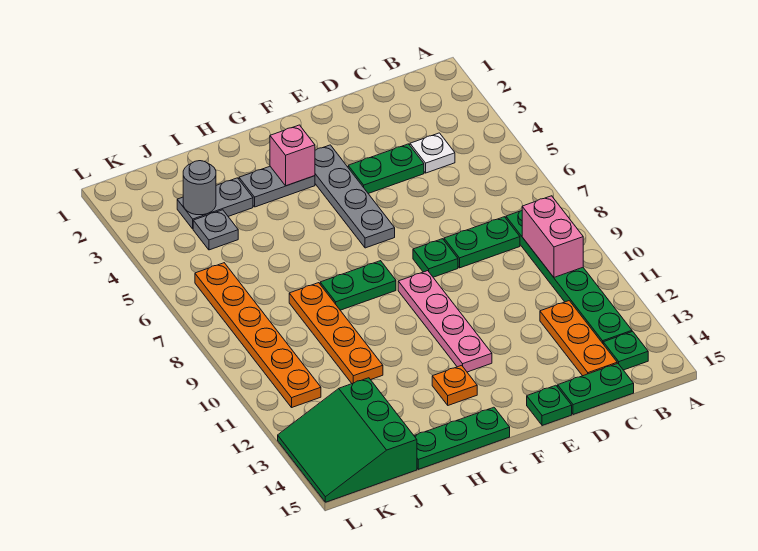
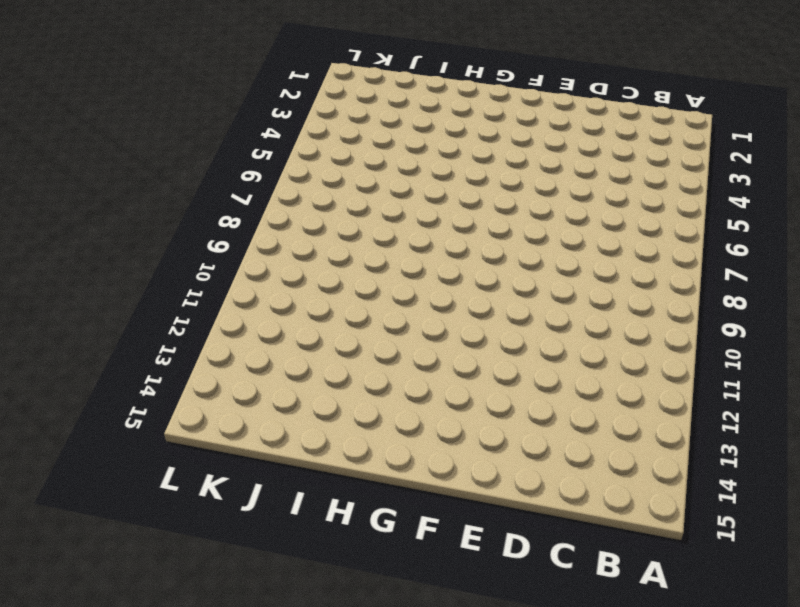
none -> green plate B8:B13 level 1
none -> green plate B14 level 1
none -> white plate C4 level 1

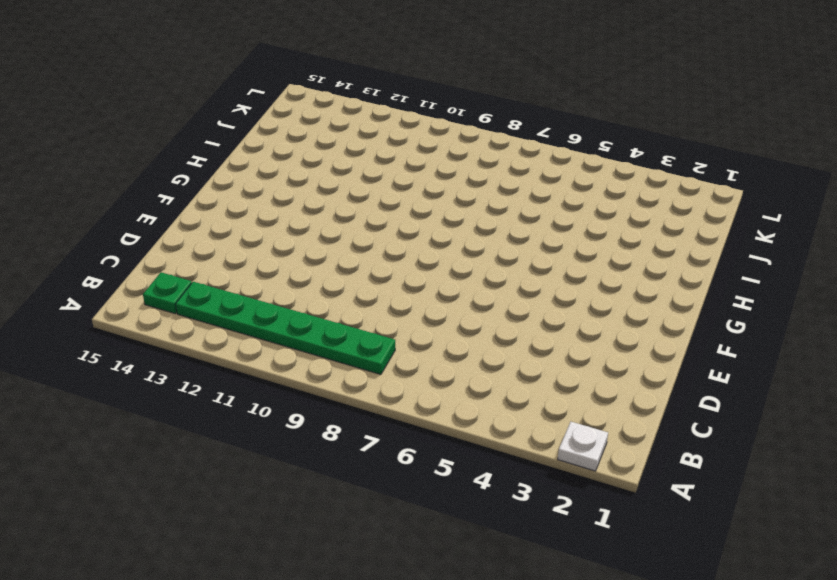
white plate A2 level 1 -> white plate C4 level 1
none -> green plate C8:D8 level 1
none -> orange plate C12:C14 level 1
none -> green plate C15:D15 level 1

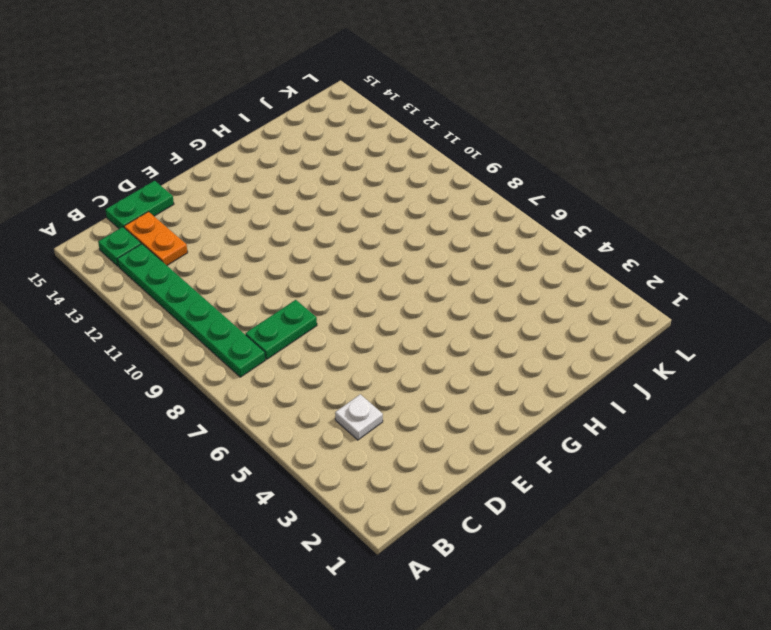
orange plate C13:C14 level 1 -> orange plate C12:C14 level 1
none -> green plate D4:E4 level 1
none -> green plate E8 level 1
none -> green plate E15 level 1

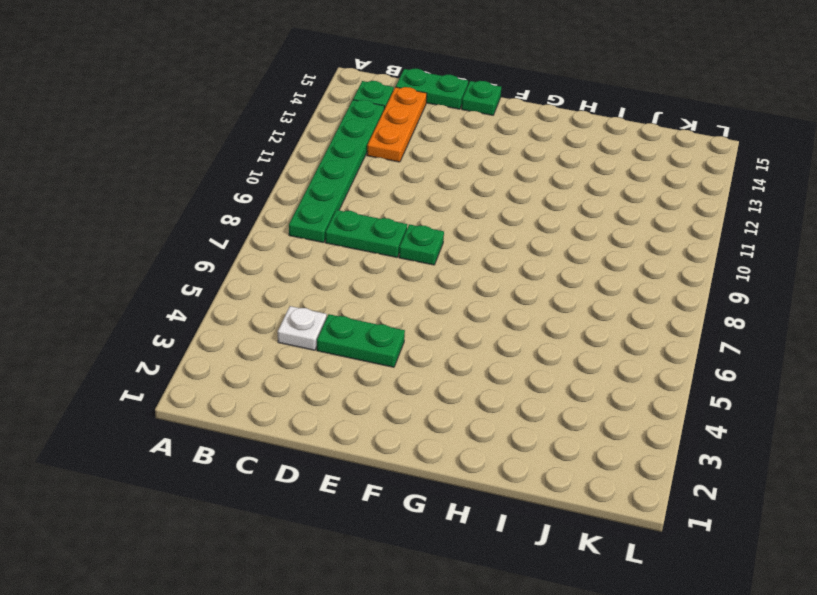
none -> grey plate F3:F6 level 1
none -> pink plate F9:F12 level 1
none -> grey plate G3:H3 level 1

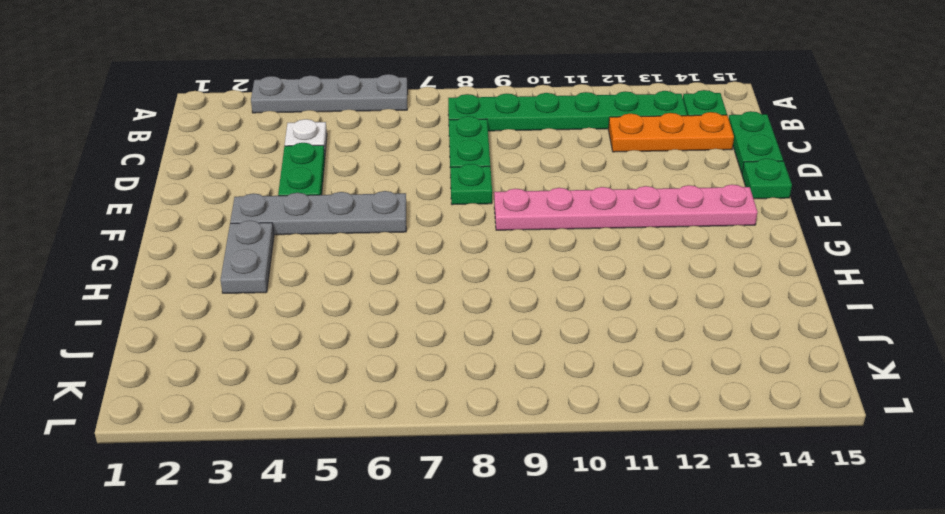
grey plate A3:A6 level 1 -> none
pink plate F9:F14 level 1 -> pink plate F9:F12 level 1
none -> green plate G8:H8 level 1
none -> orange plate G13 level 1
none -> green plate G15:I15 level 1

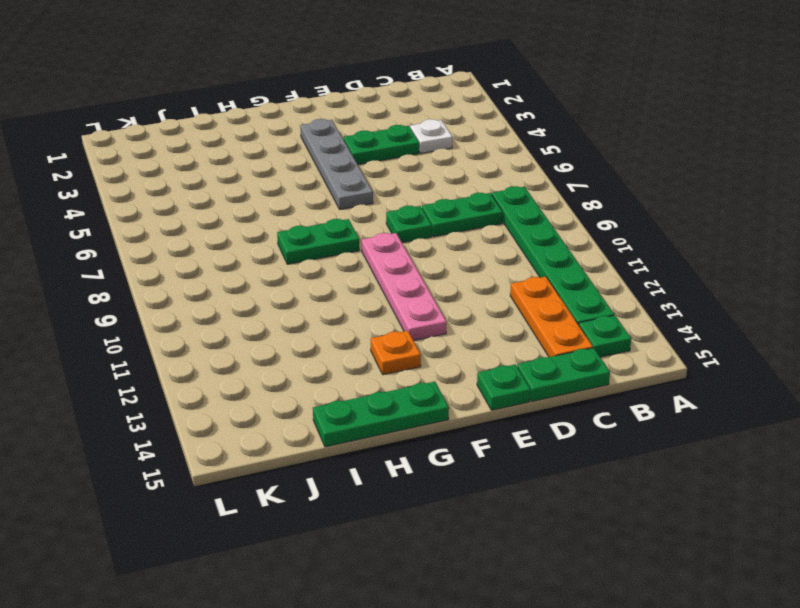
none -> grey plate G3:H3 level 1
none -> grey plate I3:J3 level 1
none -> orange plate I8:I11 level 1

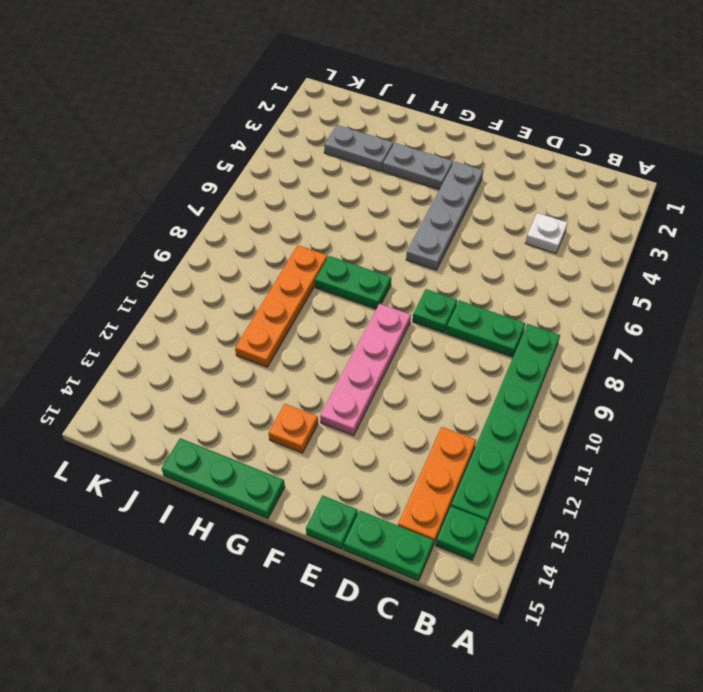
none -> green plate D4:E4 level 1
none -> grey plate J4 level 1
none -> green slope J13:L15 level 1 top J

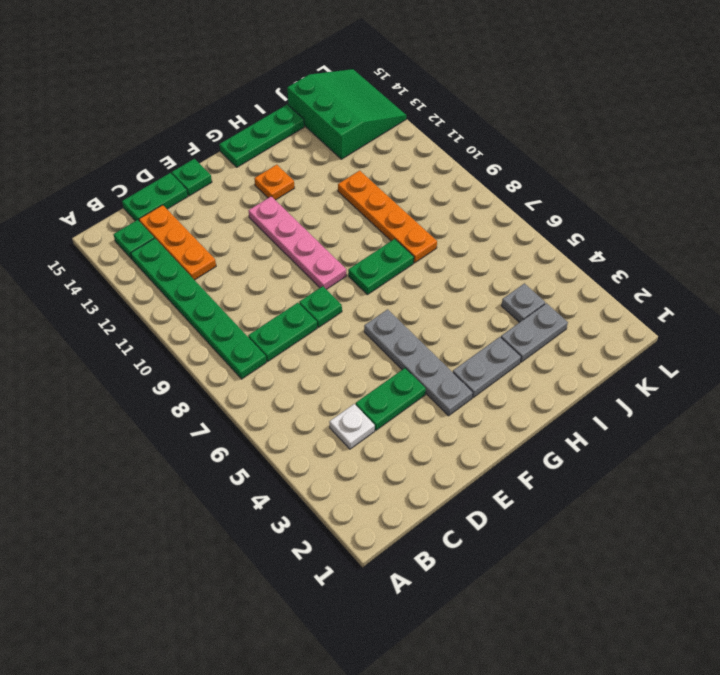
none -> orange plate K6:K11 level 1
none -> pink brick B9:B10 level 2
none -> pink brick G3 level 2

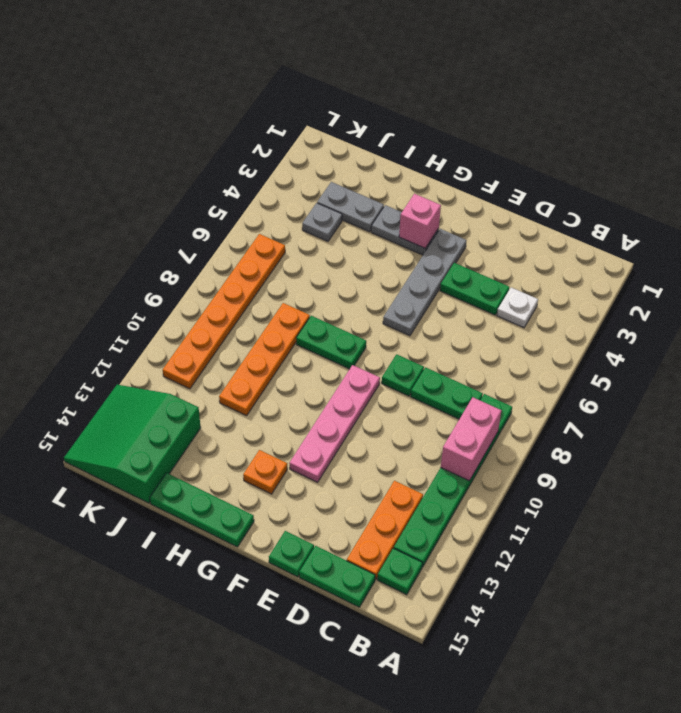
none -> grey round brick J3 level 2

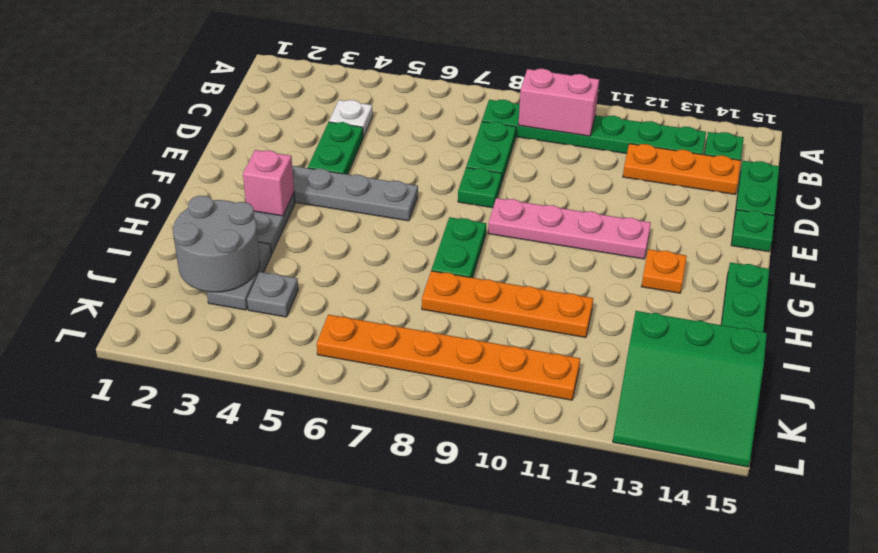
grey round brick I2:J3 level 2 -> grey round brick J3 level 2

